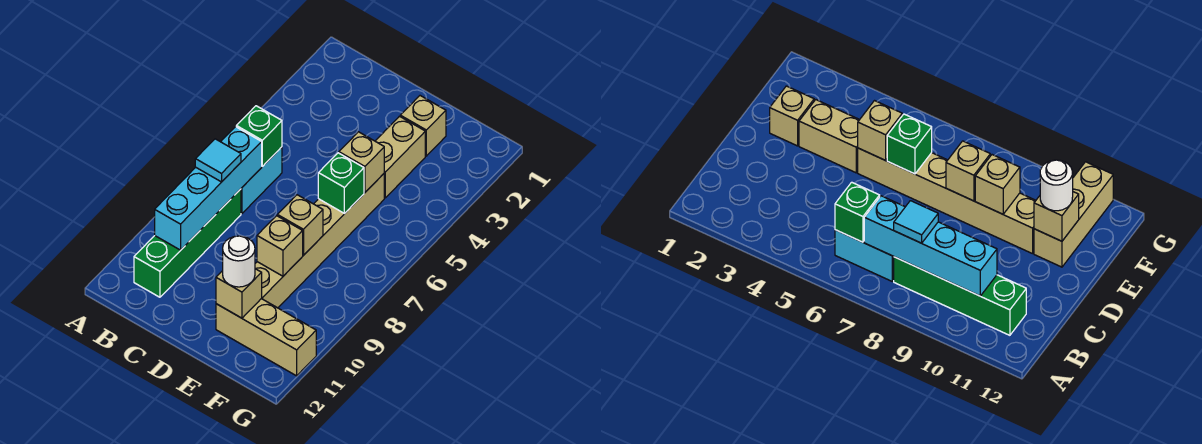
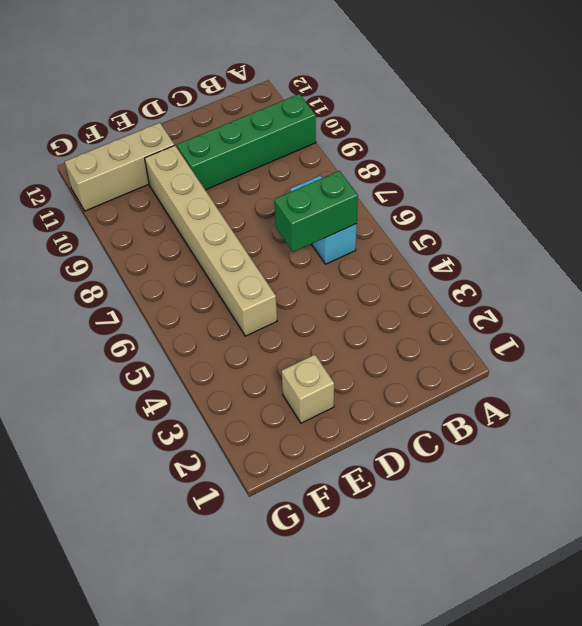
green brick A10:D10 level 1 -> green brick B8:B11 level 1
green brick B6:C6 level 2 -> green brick B6 level 2
none -> tan brick E3:E4 level 1
none -> cyan brick B7:B10 level 2
none -> tan brick E5 level 2

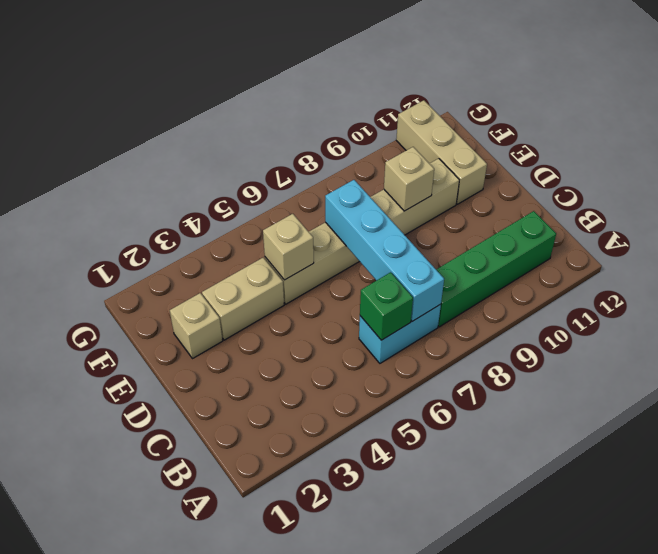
cyan brick B7:E7 level 2 -> cyan brick B7:B10 level 2
none -> green brick E6 level 2
none -> tan brick E8 level 2
none -> tan brick E11 level 2

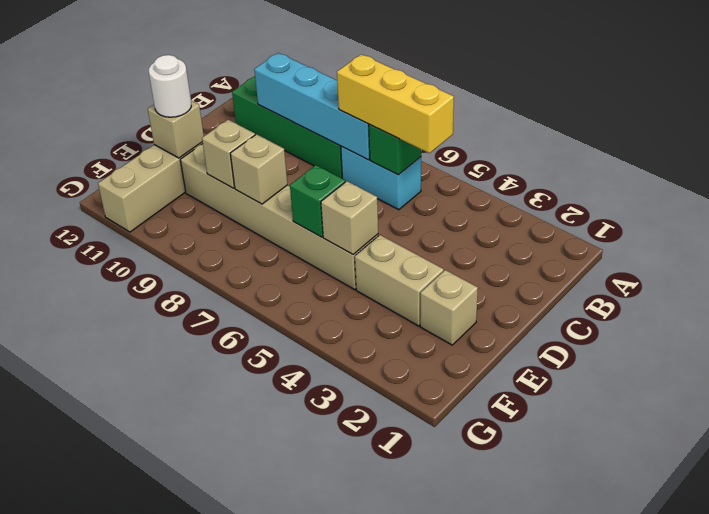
yellow brick B5:B7 level 3 -> none
none -> cyan tile B8 level 3

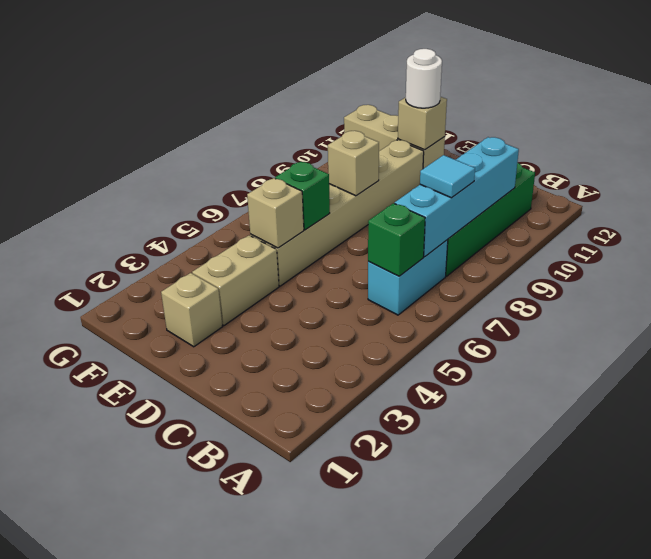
none -> tan brick E9 level 2

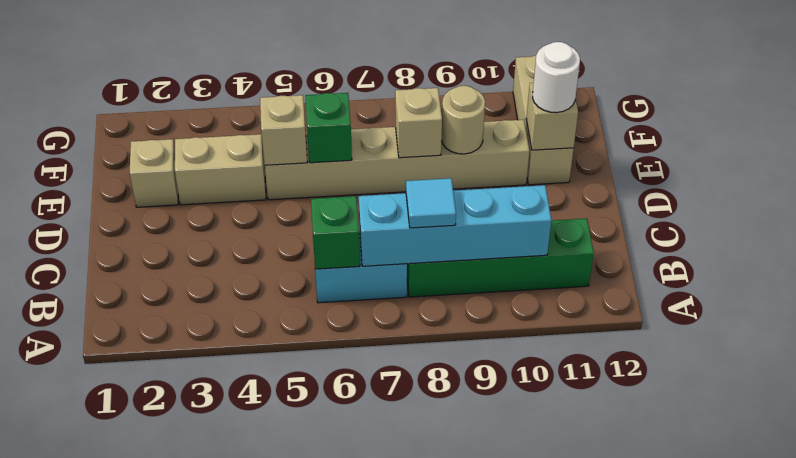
tan round brick E9 level 2 -> tan brick E9 level 2

